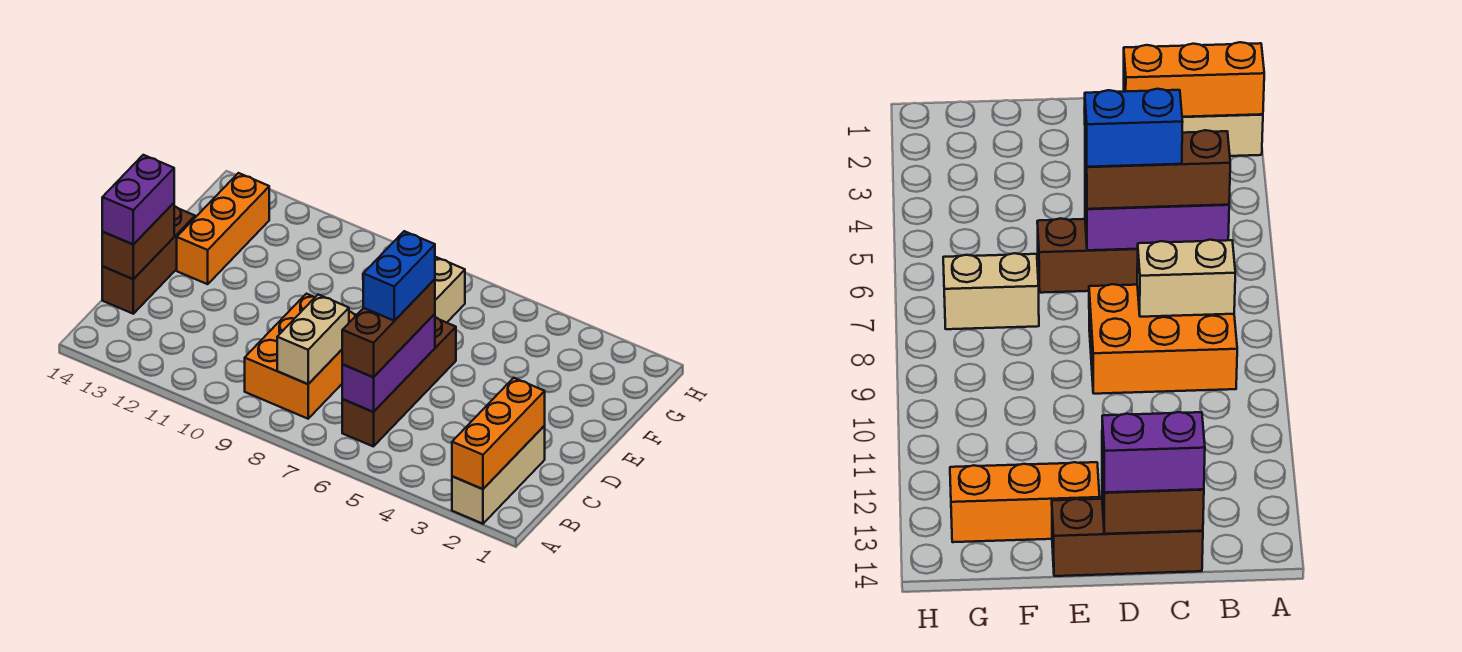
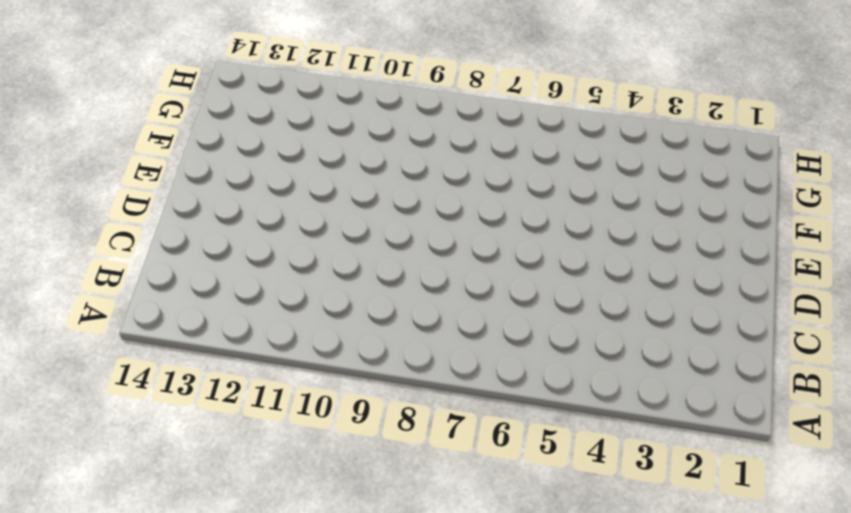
none -> tan brick A2:C2 level 1
none -> brown brick B6:E6 level 1
none -> orange brick B8:D9 level 1

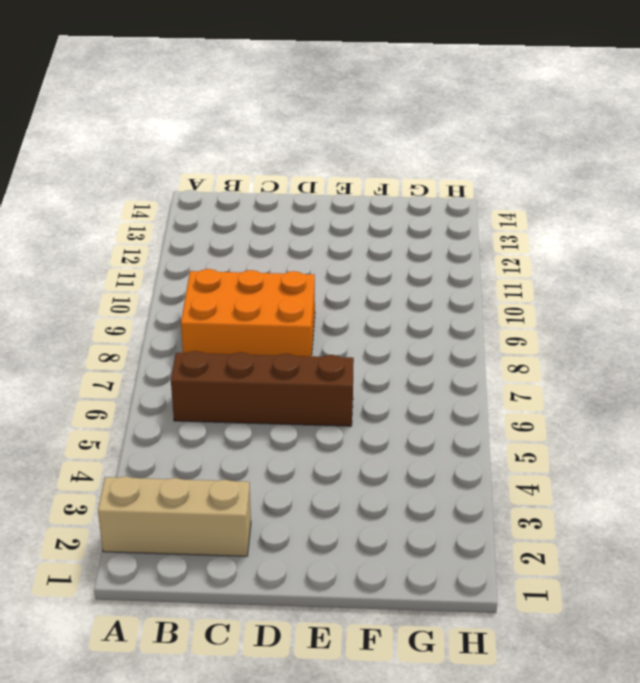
none -> brown brick C14:E14 level 1
none -> orange brick E13:G13 level 1
none -> tan brick F7:G7 level 1

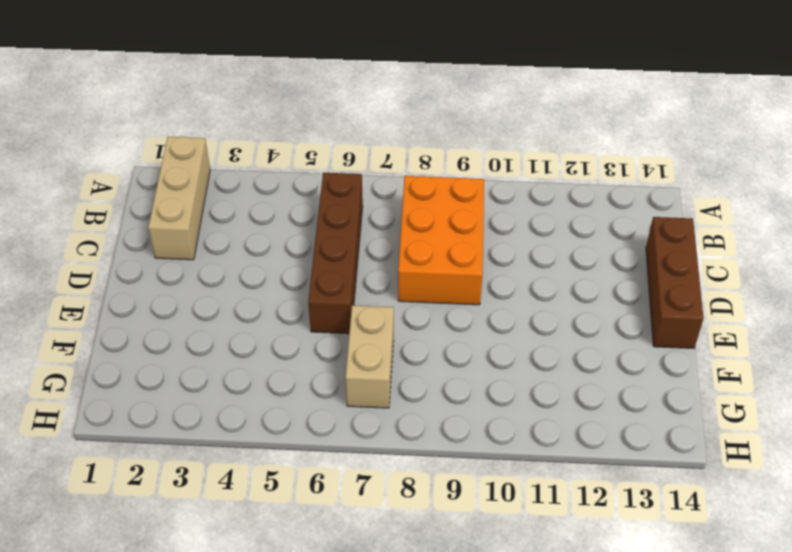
none -> orange brick E13:G13 level 1
none -> orange brick A2:C2 level 2
none -> purple brick B6:D6 level 2

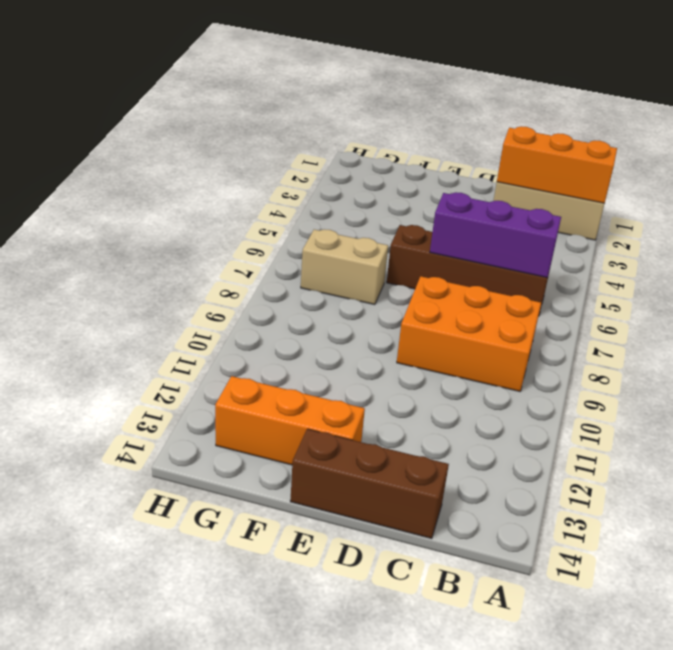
none -> tan brick B8:C8 level 2
none -> brown brick C14:D14 level 2
none -> brown brick B6:D6 level 3

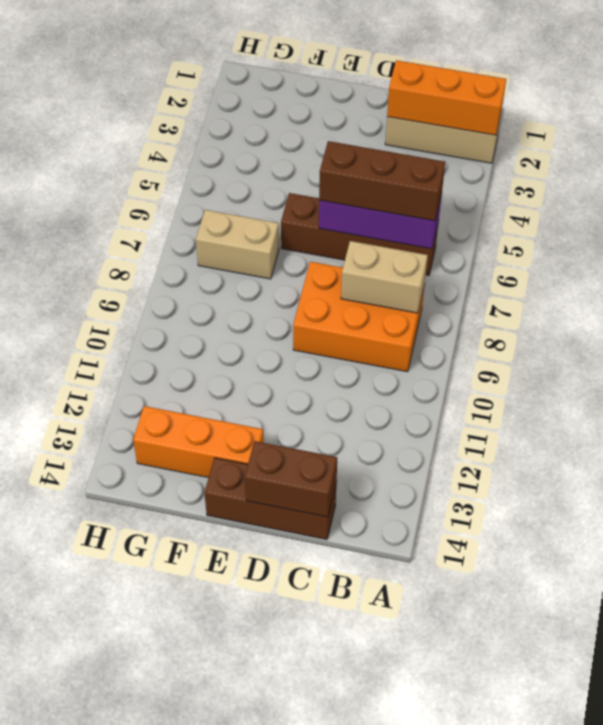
none -> purple brick C14:D14 level 3
none -> blue brick C6:D6 level 4

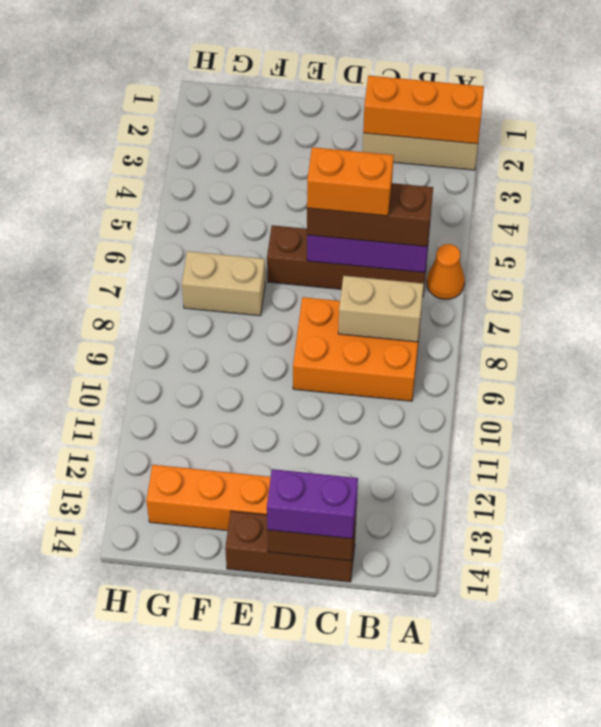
orange cone A6 level 1 -> none
orange brick C6:D6 level 4 -> blue brick C6:D6 level 4

